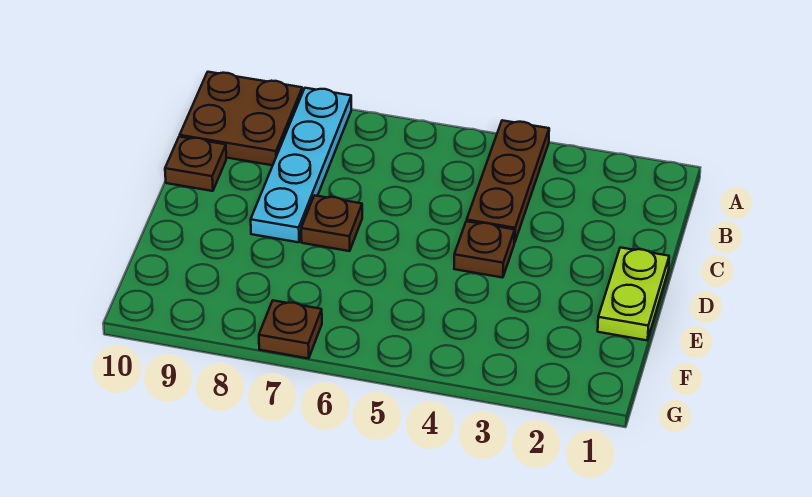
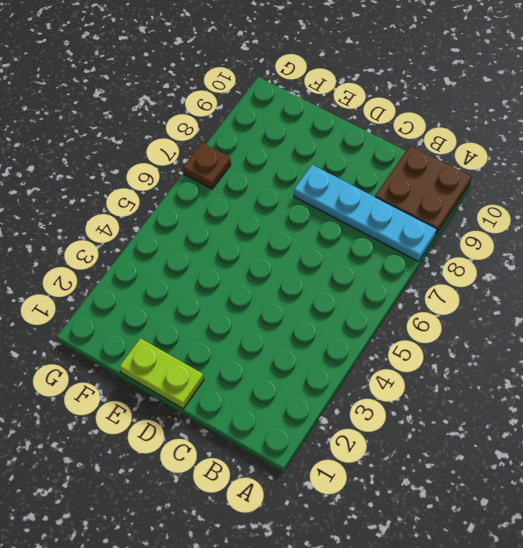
none -> brown plate A4:C4 level 1
none -> brown plate C10 level 1

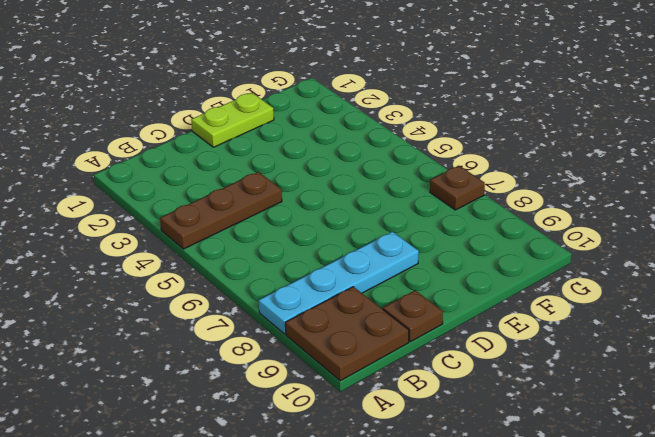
none -> brown plate D4 level 1
none -> brown plate D7 level 1

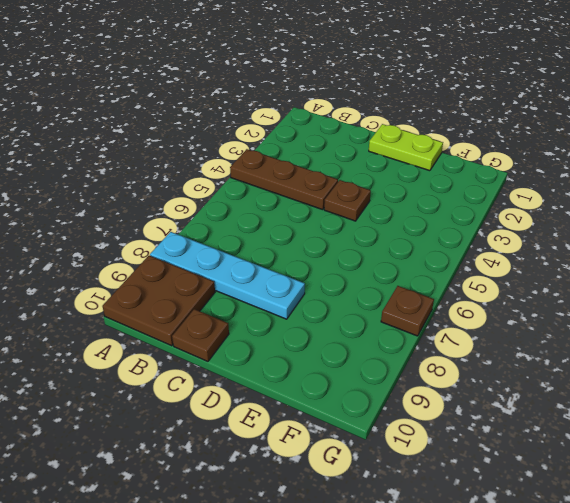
none -> brown plate D7 level 1

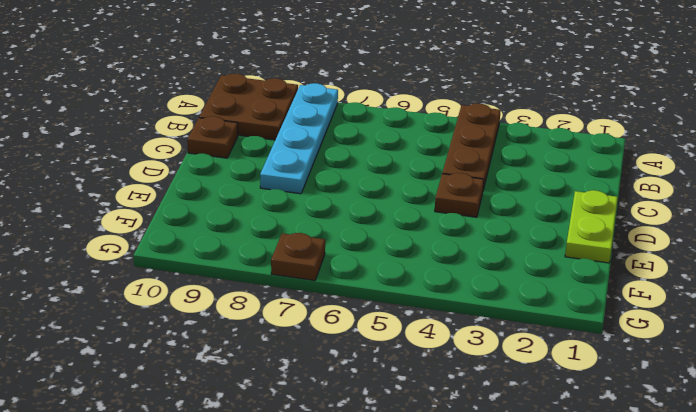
none -> brown plate D7 level 1

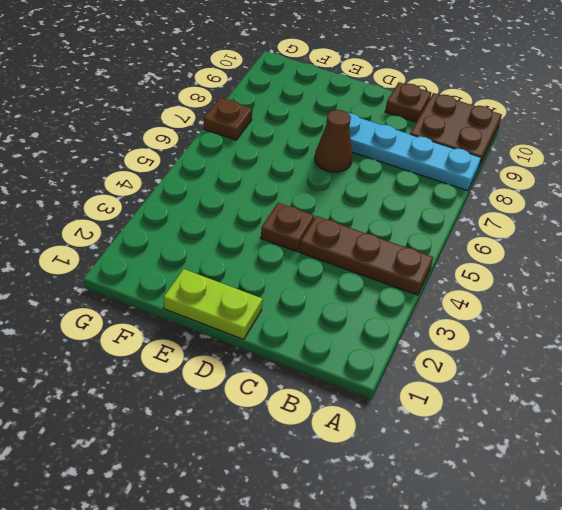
brown cone D7 level 1 -> brown plate D7 level 1

